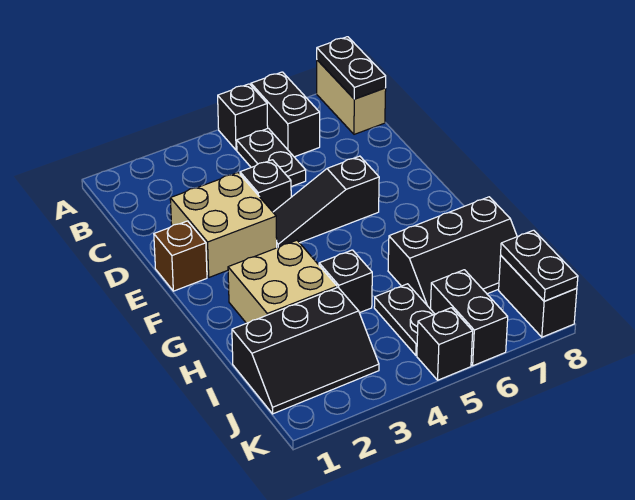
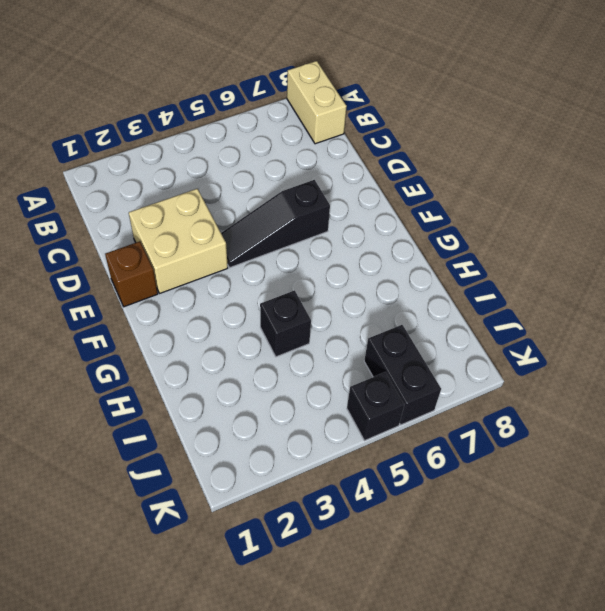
none -> black brick A5 level 1
none -> black brick A6:B6 level 1
none -> black plate B5:C5 level 1

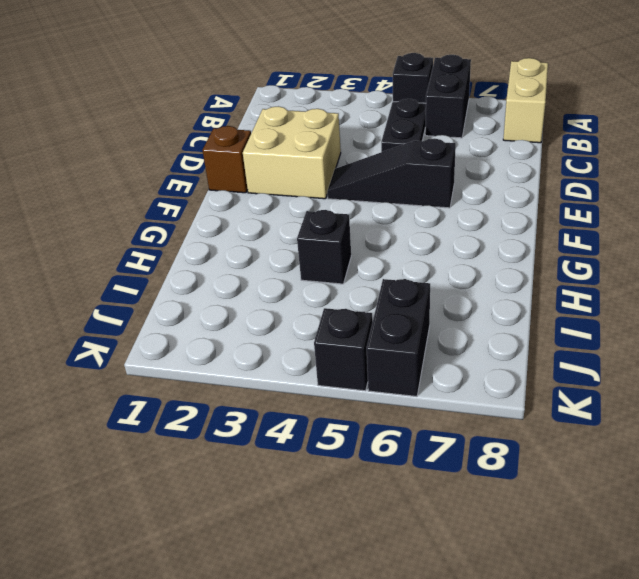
none -> black brick D4 level 1
none -> tan brick G2:H3 level 1
none -> black slope H6:I8 level 1 top H

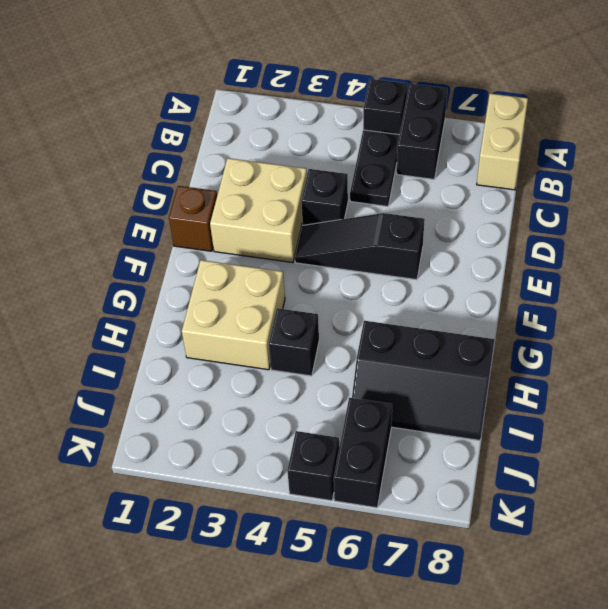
none -> black slope I1:J3 level 1 top I
none -> black plate I5:J5 level 1
none -> black brick J8:K8 level 1

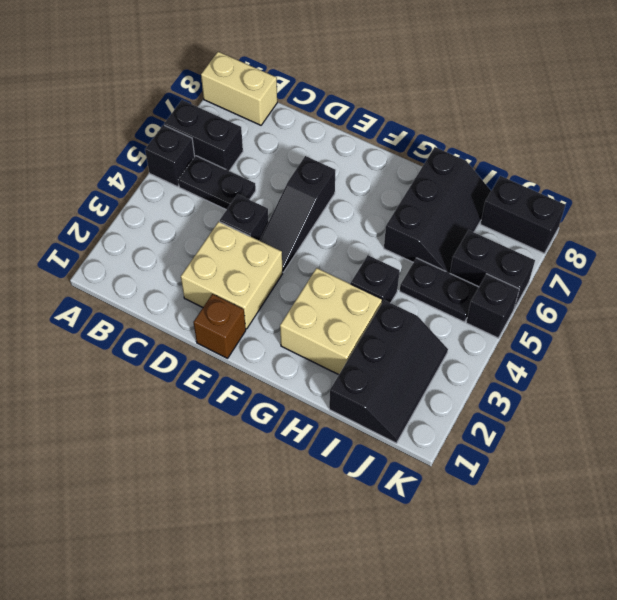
none -> black plate A8:B8 level 2
none -> black plate J8:K8 level 2

